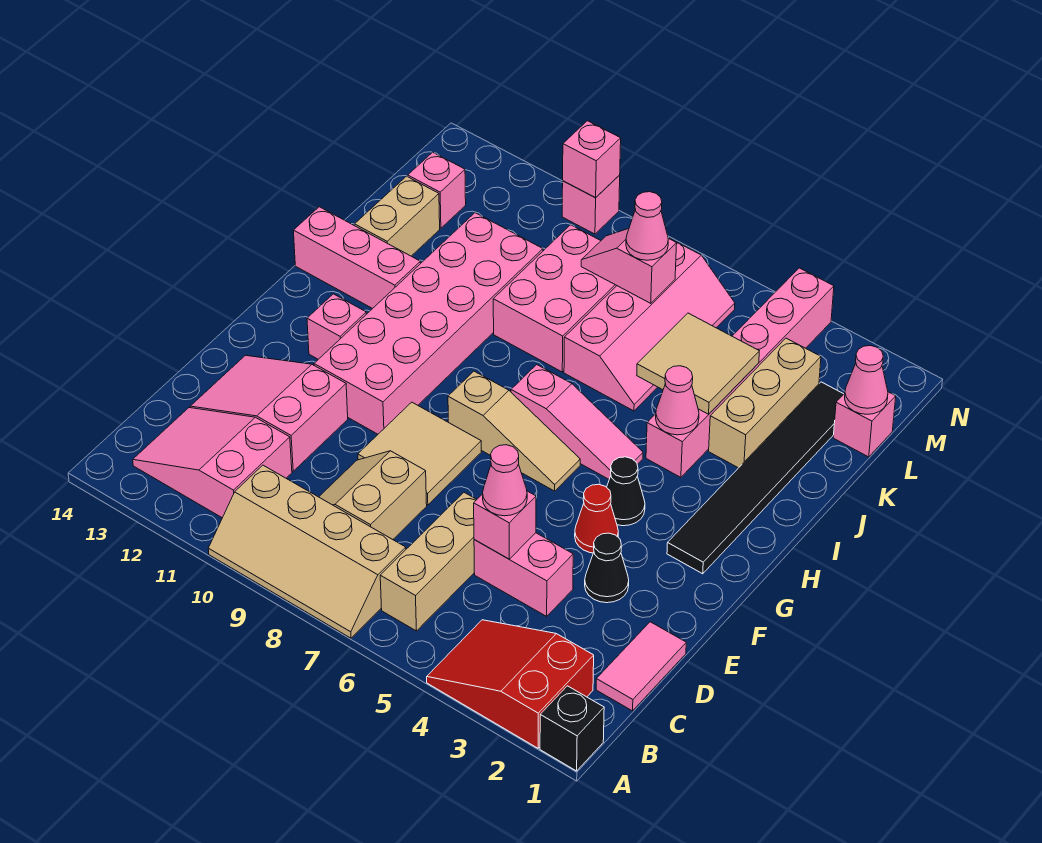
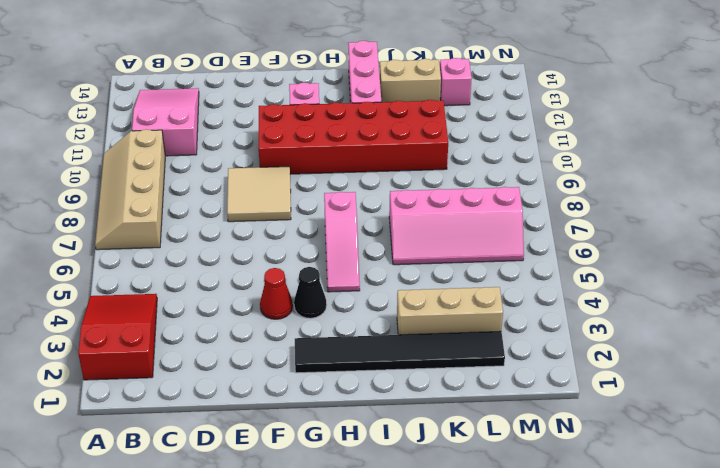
red brick F10:K11 level 1 -> pink brick F10:K11 level 1
none -> black brick A1 level 1
none -> tan brick B6:D6 level 1
none -> pink tile C1:D1 level 1
none -> tan slope C8:D9 level 1 top 8

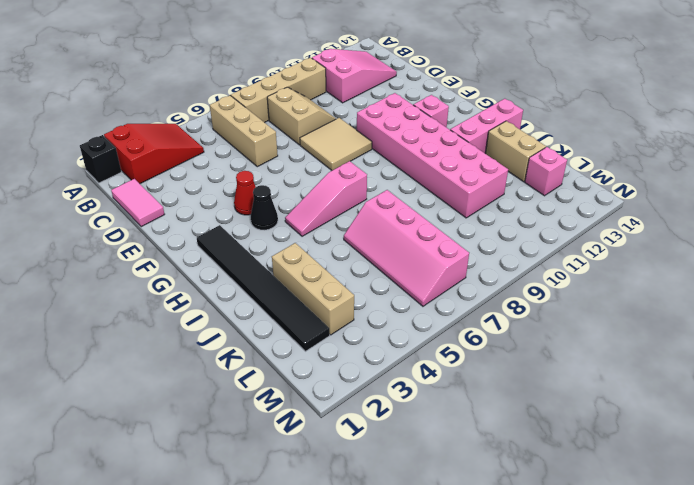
none -> pink brick D4:D5 level 1
none -> pink slope D11:E13 level 1 top 11
none -> black cone E3 level 1
none -> tan slope G6:G8 level 1 top 8

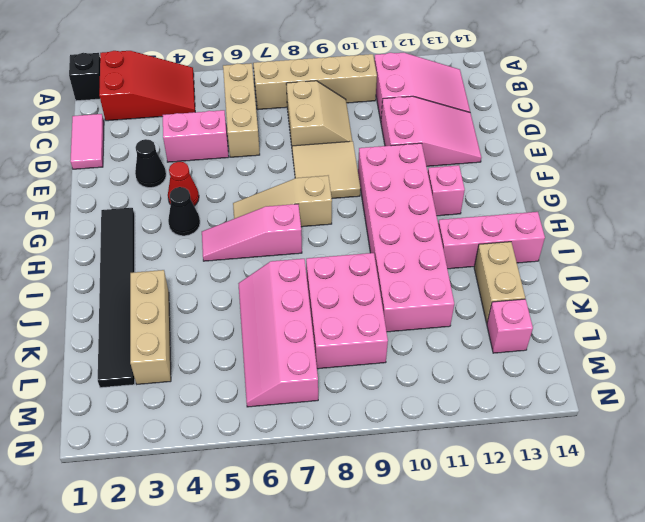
none -> pink brick I4:N4 level 1
none -> pink brick L1 level 1
none -> pink brick N10 level 1
none -> pink brick D5 level 2

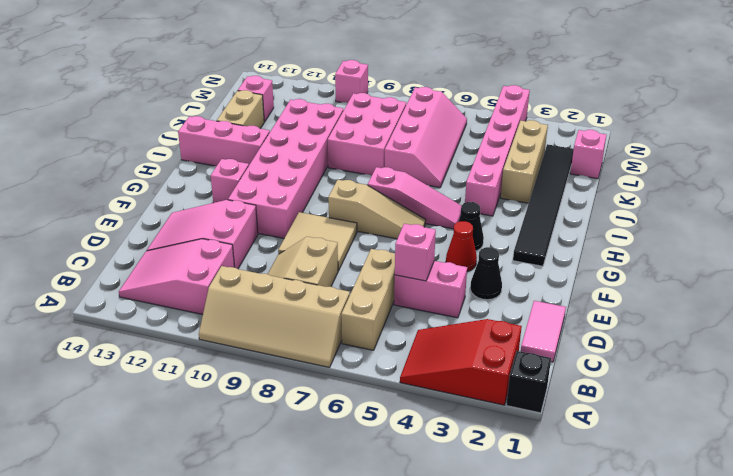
none -> pink cone I4 level 2
none -> tan tile J4:K5 level 2
none -> pink cone L1 level 2
none -> pink slope L7:L8 level 2 top 7

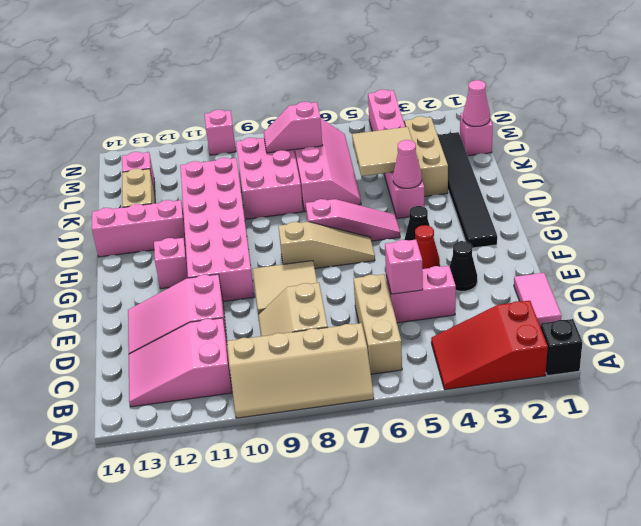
none -> pink brick N10 level 2
none -> pink cone D5 level 3
none -> pink cone L7 level 3

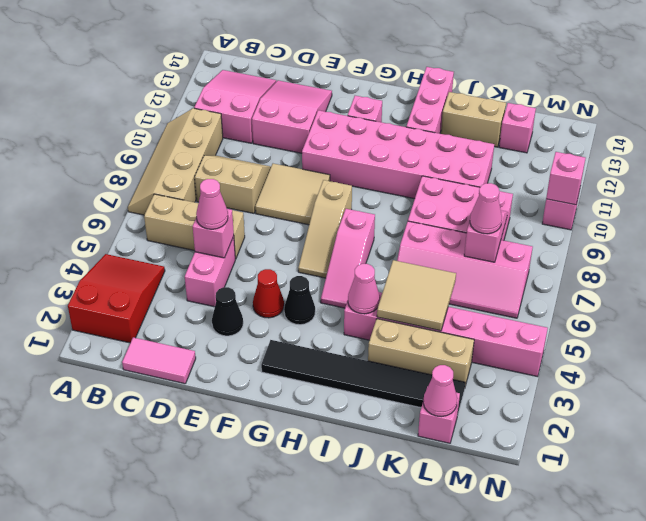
none -> black brick A1 level 1

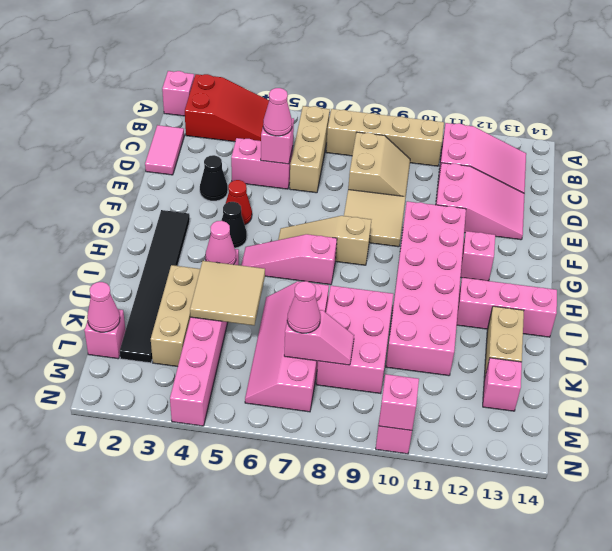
pink brick A1 level 1 -> black brick A1 level 1

